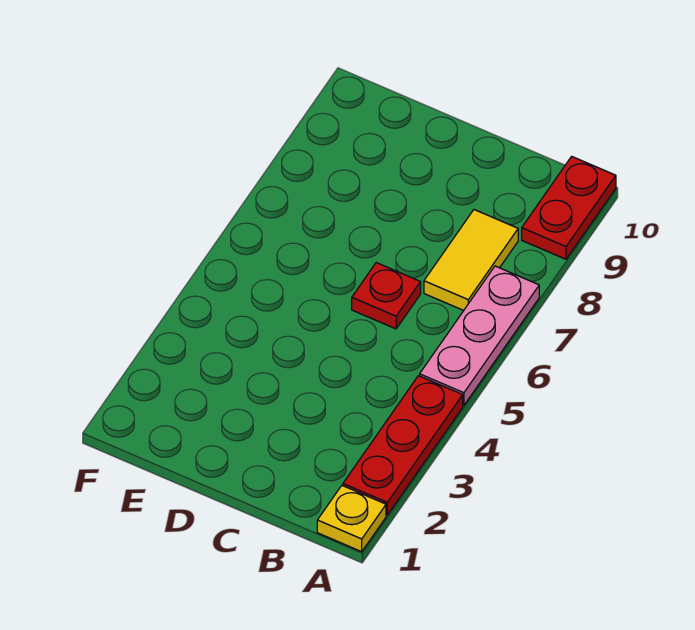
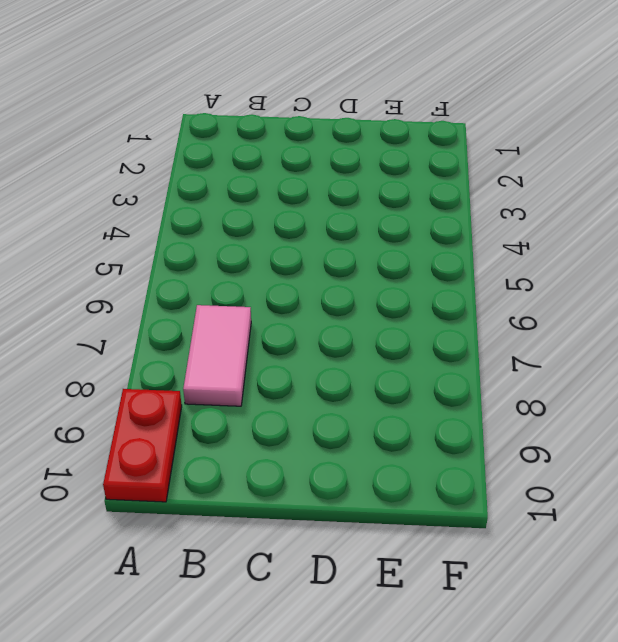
pink tile B7:B8 level 1 -> yellow tile B7:B8 level 1
none -> yellow plate A1 level 1
none -> red plate A2:A4 level 1

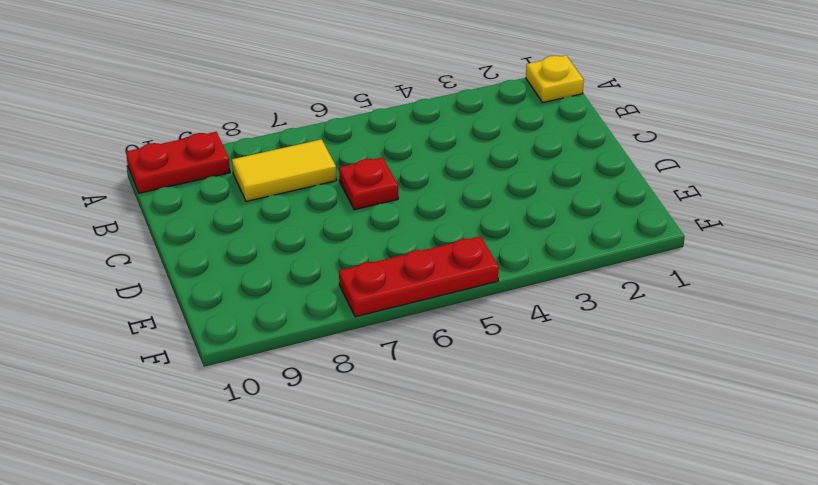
red plate F5:F7 level 1 -> red plate A2:A4 level 1
none -> pink plate A5:A7 level 1

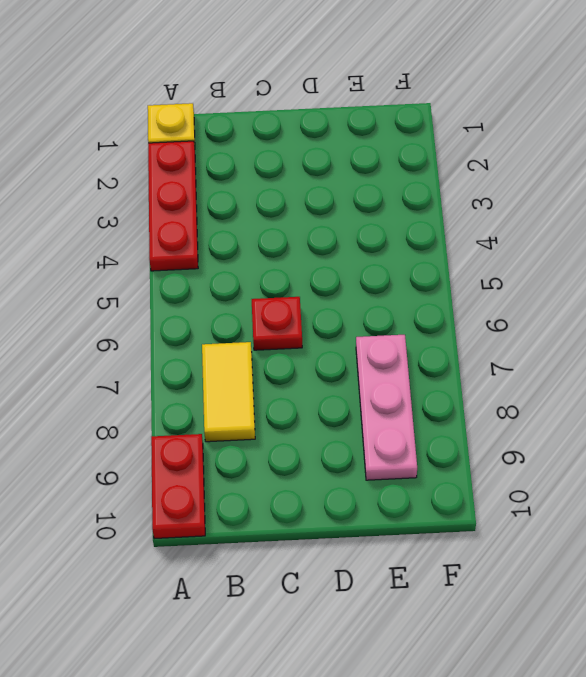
pink plate E7:E9 level 1 -> pink plate A5:A7 level 1

